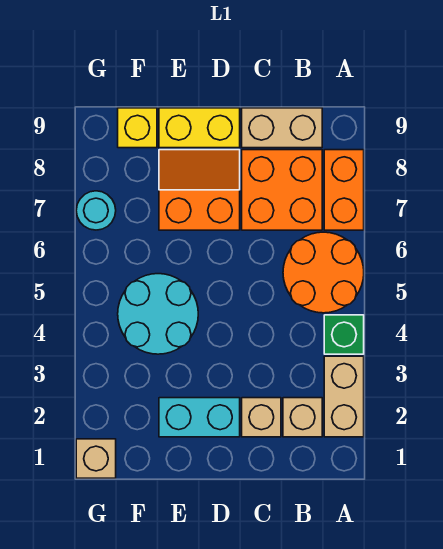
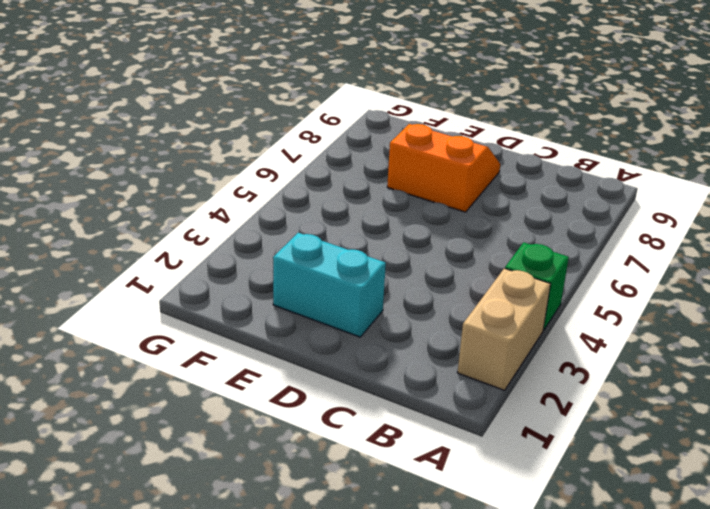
none -> orange round brick A5:B6 level 1
none -> orange brick A7:A8 level 1
none -> tan brick B2 level 1

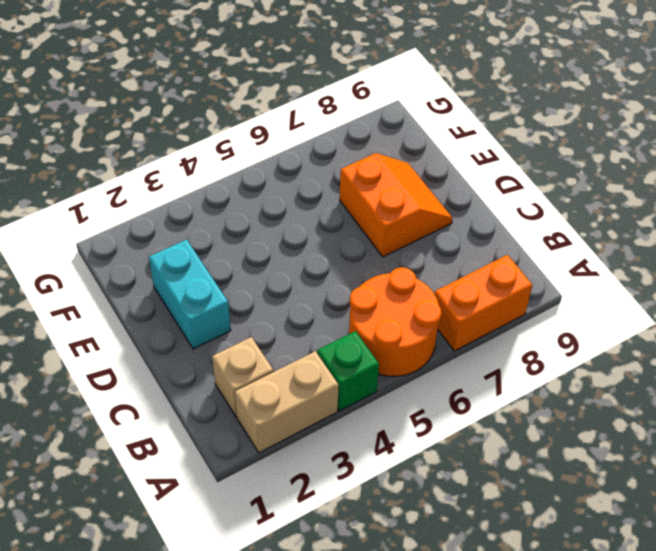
none -> orange brick B7:C8 level 1
none -> tan brick B9:C9 level 1
none -> tan brick C2 level 1

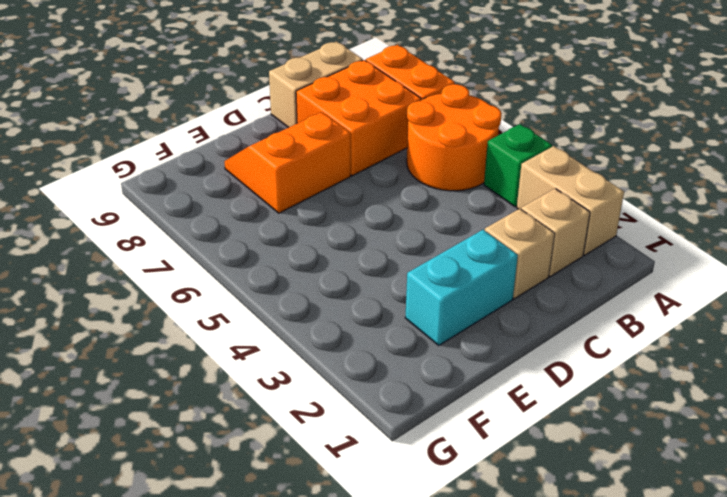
none -> yellow brick D9:E9 level 1
none -> cyan round brick E4:F5 level 1
none -> yellow brick F9 level 1

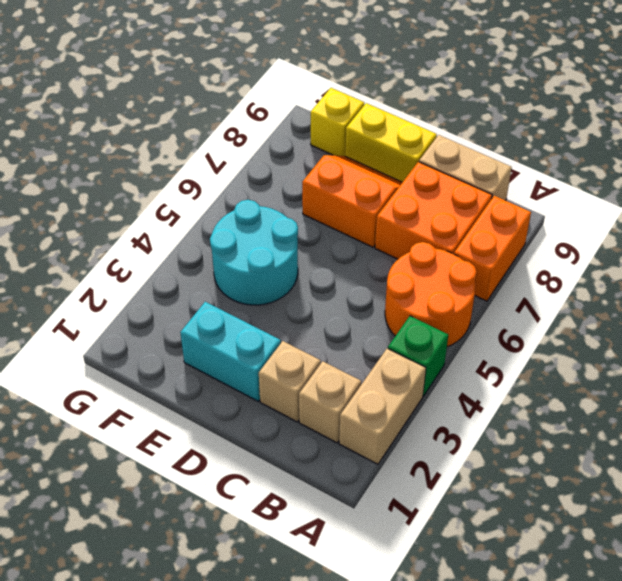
none -> tan brick G1 level 1
none -> cyan round brick G7 level 1

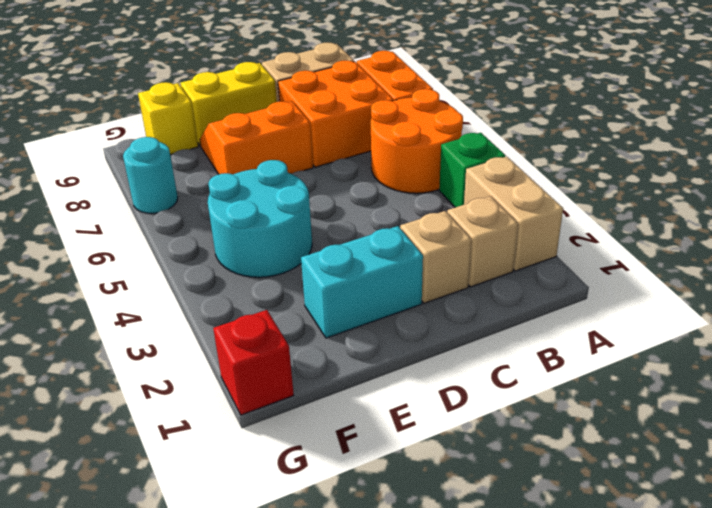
red brick G1 level 1 -> tan brick G1 level 1

